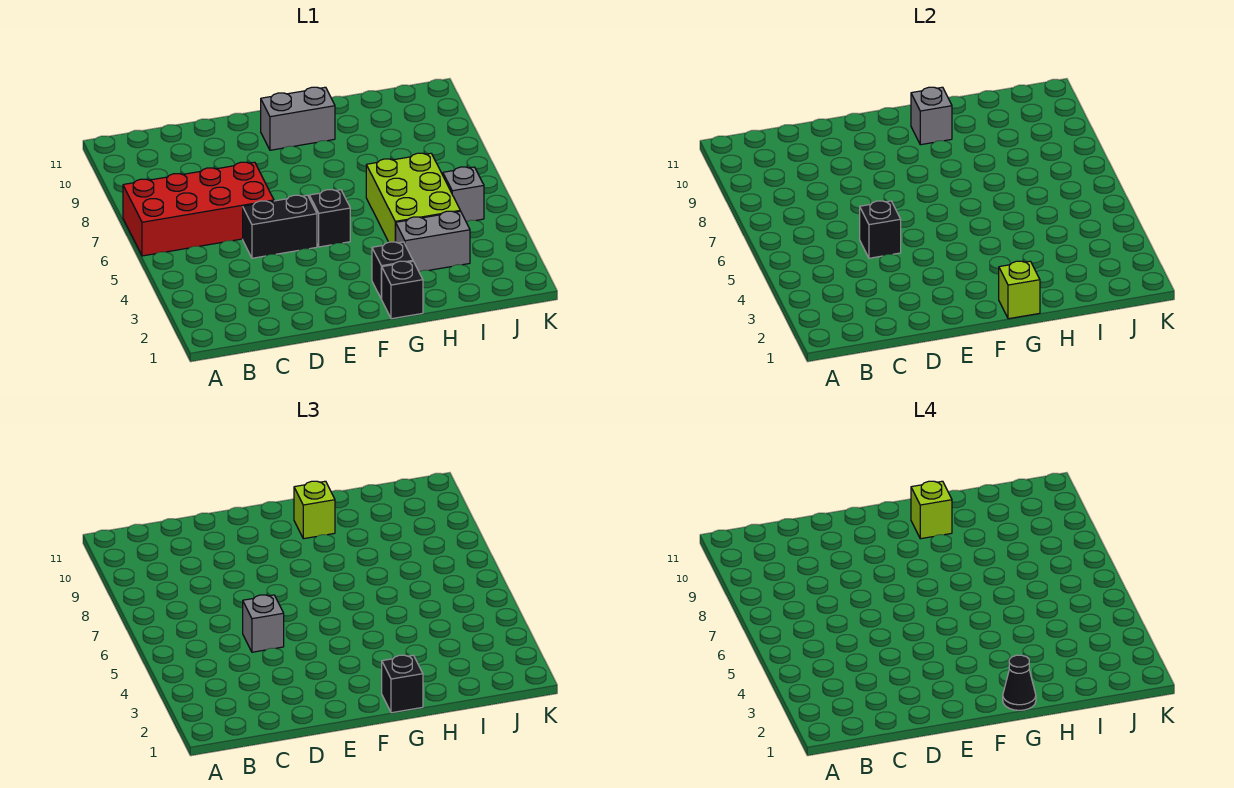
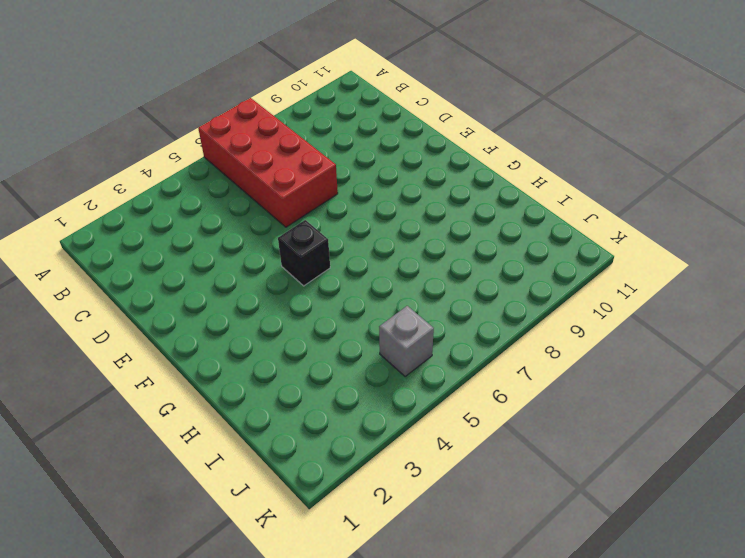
none -> black brick D5:E5 level 1
none -> grey brick F10:G10 level 1
none -> black brick G1 level 1

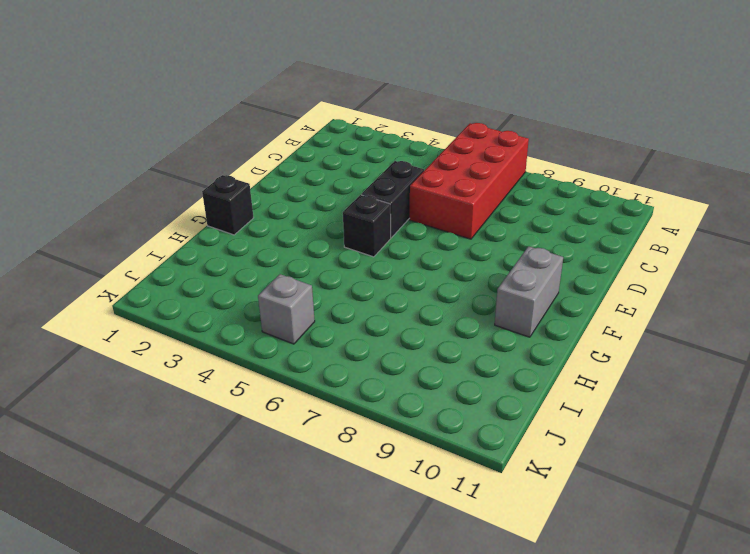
none -> black brick G2 level 1
none -> grey brick H3:I3 level 1
none -> lime brick H4:I6 level 1

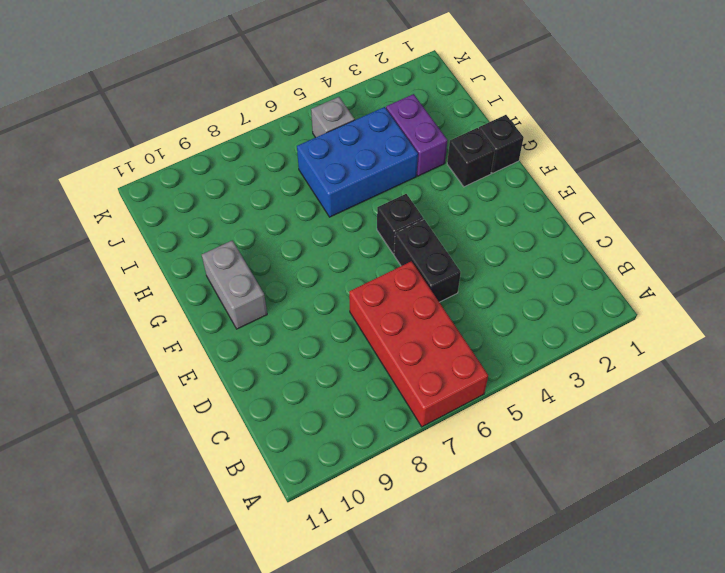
purple brick H3:I3 level 1 -> grey brick H3:I3 level 1
blue brick H4:I6 level 1 -> lime brick H4:I6 level 1
none -> black brick D5 level 2
none -> lime brick G1 level 2
none -> grey brick G10 level 2

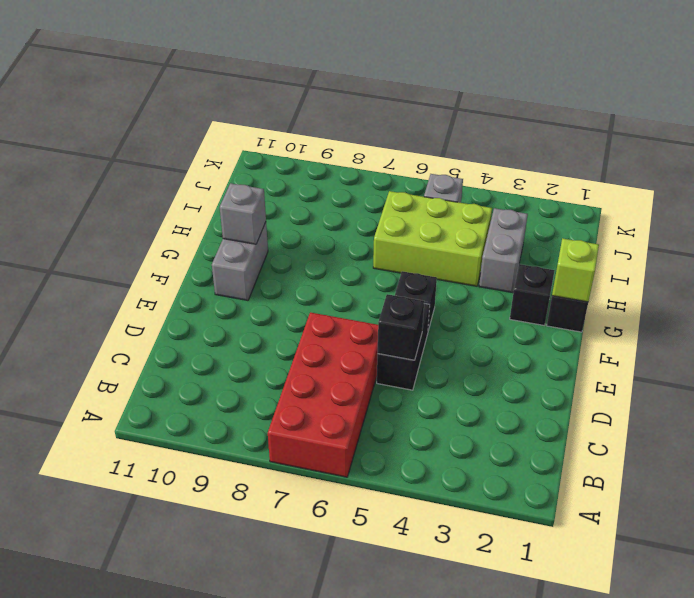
none -> grey brick D5 level 3
none -> black brick G1 level 3
none -> lime brick G10 level 3

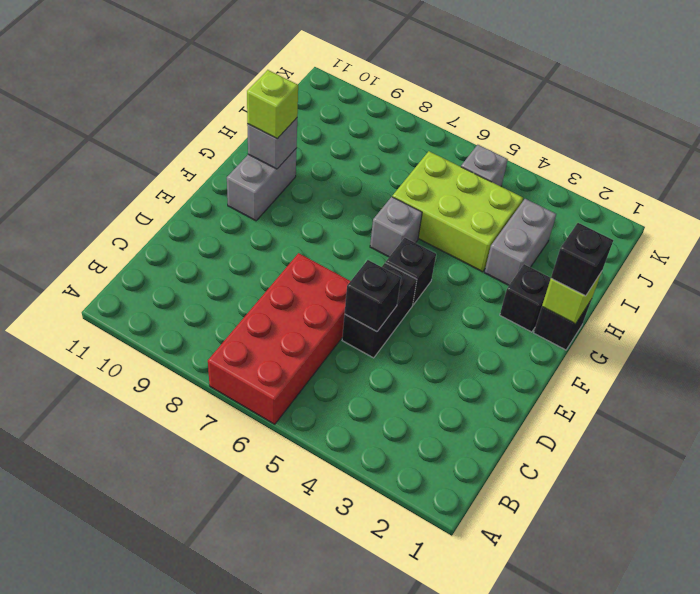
grey brick G6 level 1 -> grey brick D5 level 3
none -> black cone G1 level 4
none -> lime brick G10 level 4

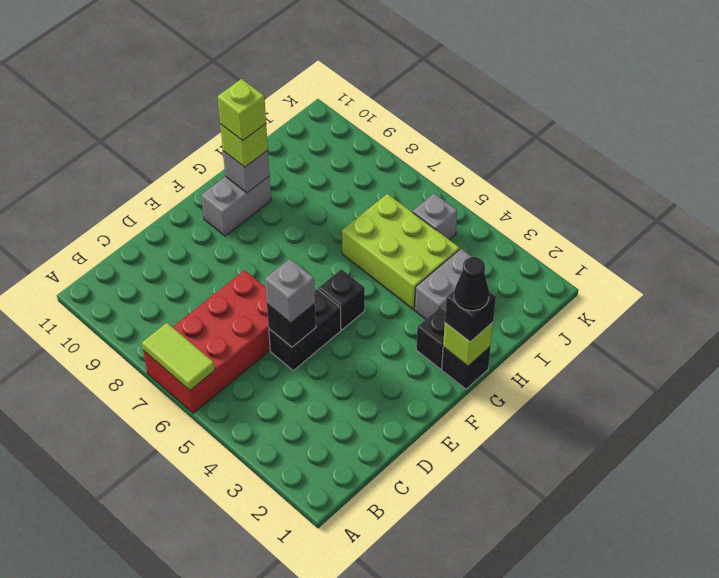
lime tile A6:A7 level 2 -> none

